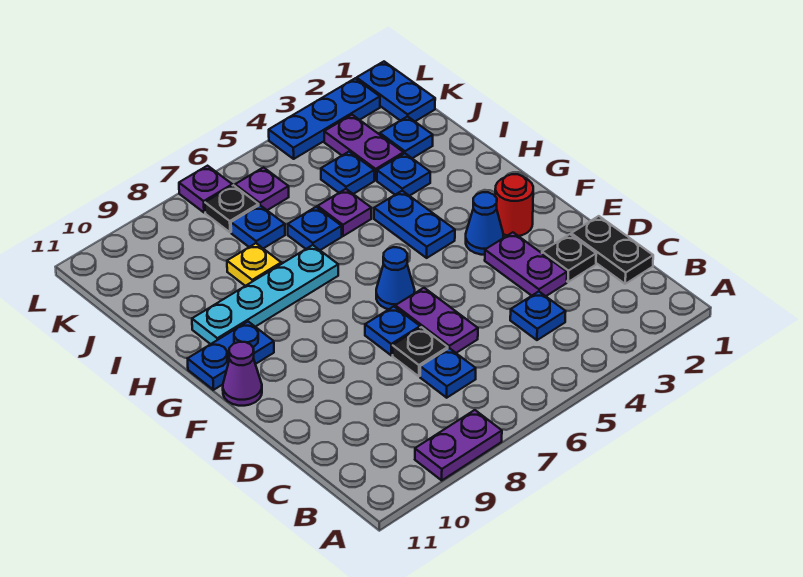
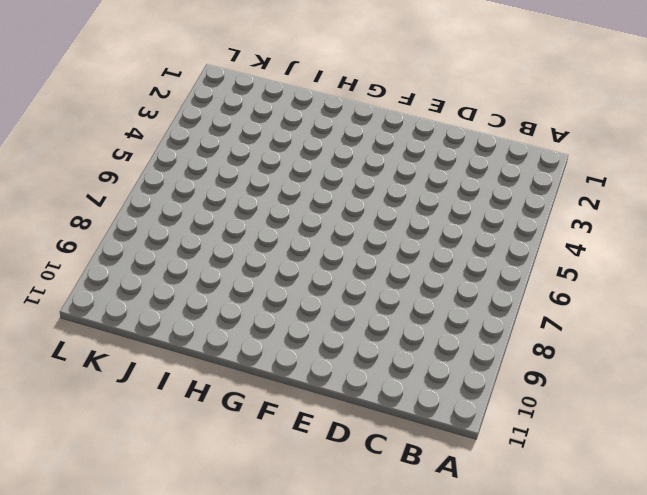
none -> purple plate A8:A9 level 1
none -> black plate C1:D1 level 1
none -> blue plate C4 level 1

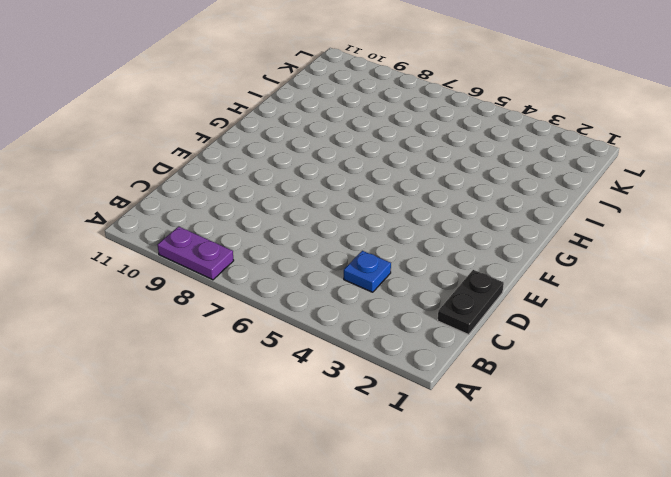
none -> blue plate C7 level 1
none -> black plate D2 level 1
none -> purple plate D3:E3 level 1

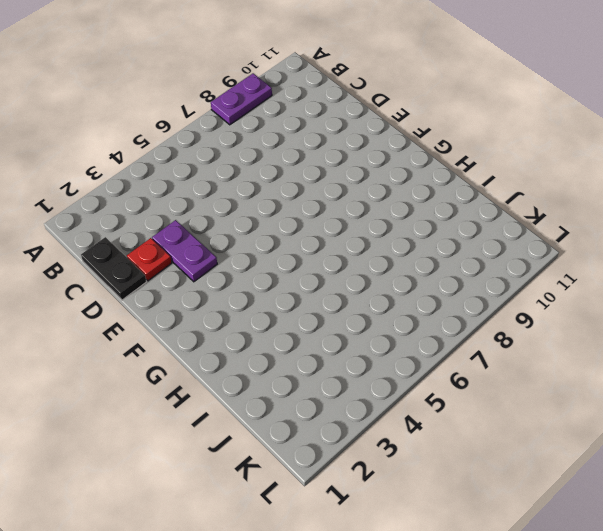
red plate D2 level 1 -> black plate D2 level 1
none -> blue plate C4 level 1
none -> blue plate C7 level 1
none -> purple plate D6:E6 level 1

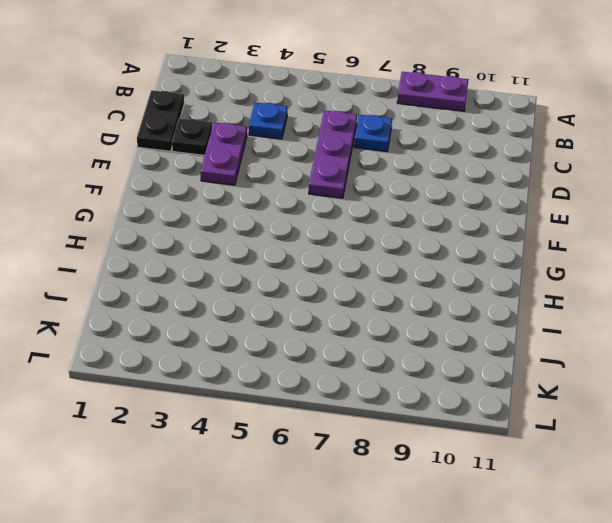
purple plate C6:E6 level 1 -> purple plate D6:E6 level 1
none -> black plate D7 level 1
none -> blue plate E7 level 1
none -> red round brick F2 level 1

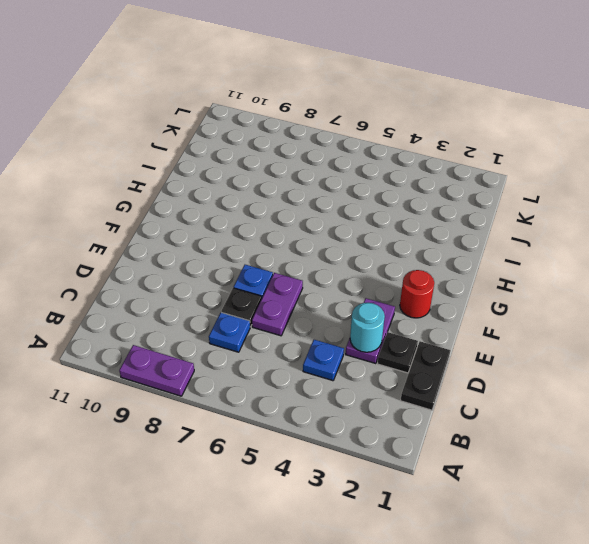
cyan round brick D3 level 2 -> none
none -> blue cone F3 level 1
none -> blue cone F6 level 1
none -> purple cone F11 level 1

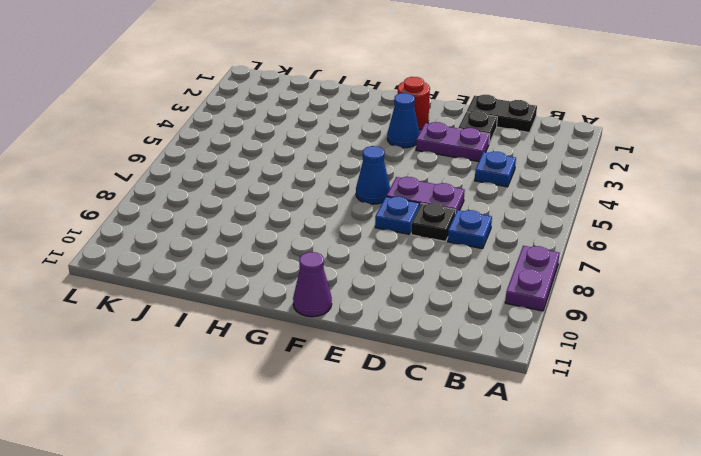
none -> blue plate G4:H4 level 1
none -> blue plate G10:G11 level 1
none -> cyan plate H7:H10 level 1

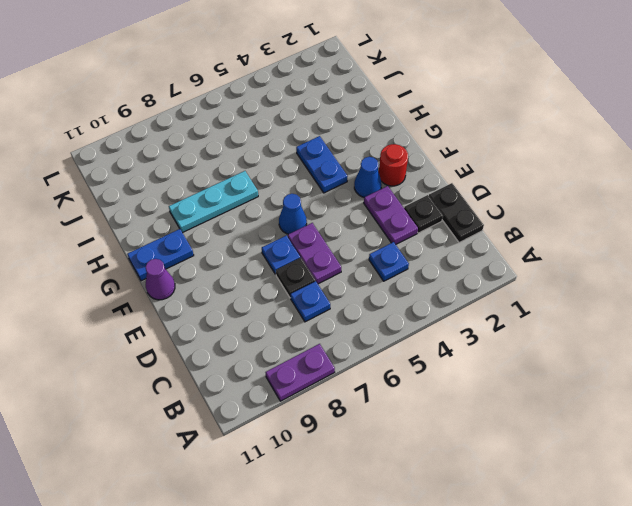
cyan plate H7:H9 level 1 -> cyan plate H7:H10 level 1
none -> blue plate I3 level 1
none -> purple plate I5 level 1
none -> blue plate I6 level 1

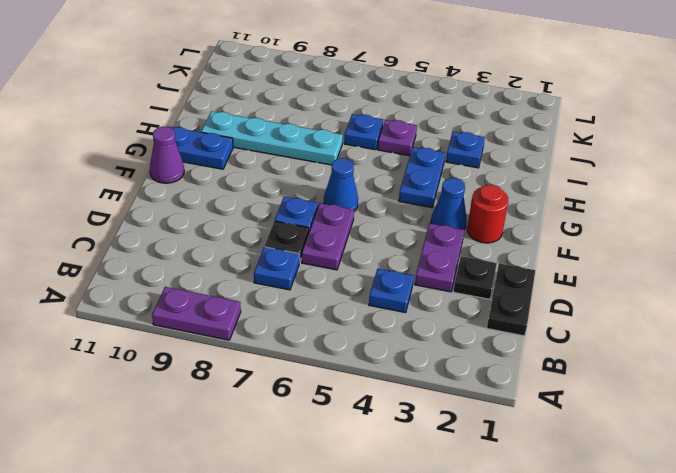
none -> yellow plate I8 level 1
none -> blue plate J2 level 1
none -> purple plate J3:K3 level 1

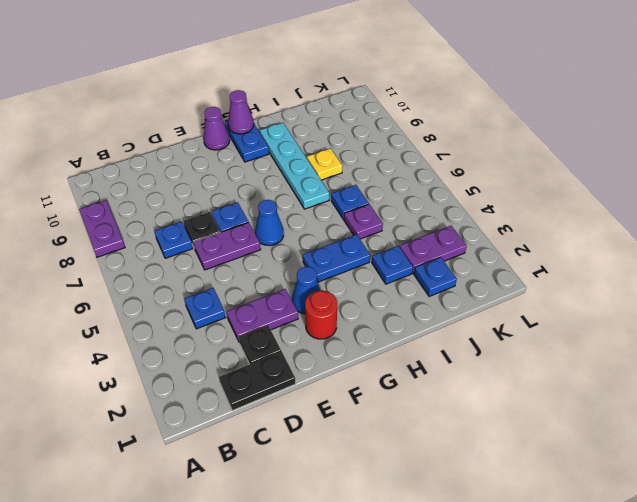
purple cone G11 level 2 -> none
none -> blue plate J4 level 1
none -> blue plate J7 level 1
none -> blue plate K1:L1 level 1

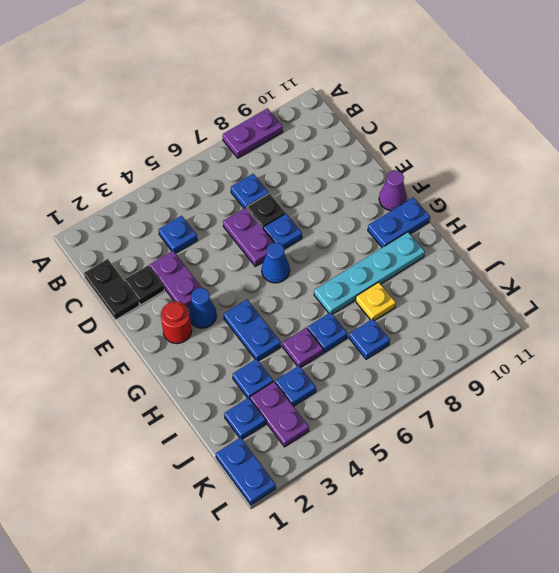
none -> purple plate K6 level 1
none -> black plate K7 level 1
none -> blue plate L2:L4 level 1

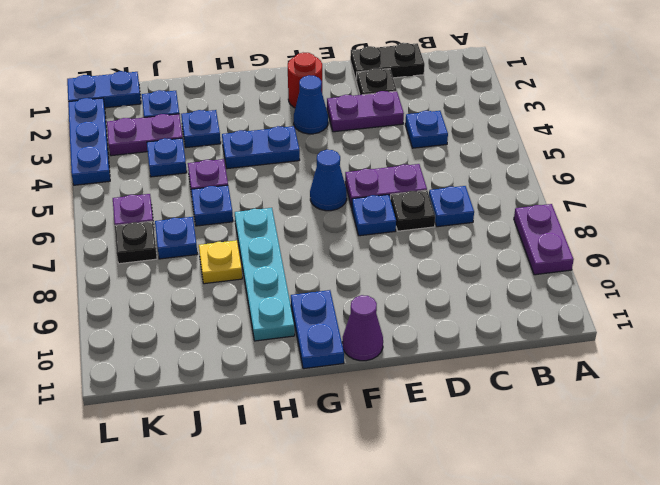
none -> purple plate L7 level 1

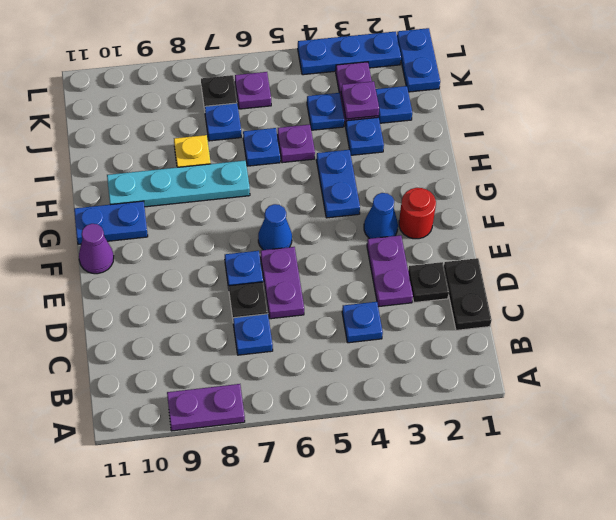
purple plate J3 level 2 -> purple plate L7 level 1

